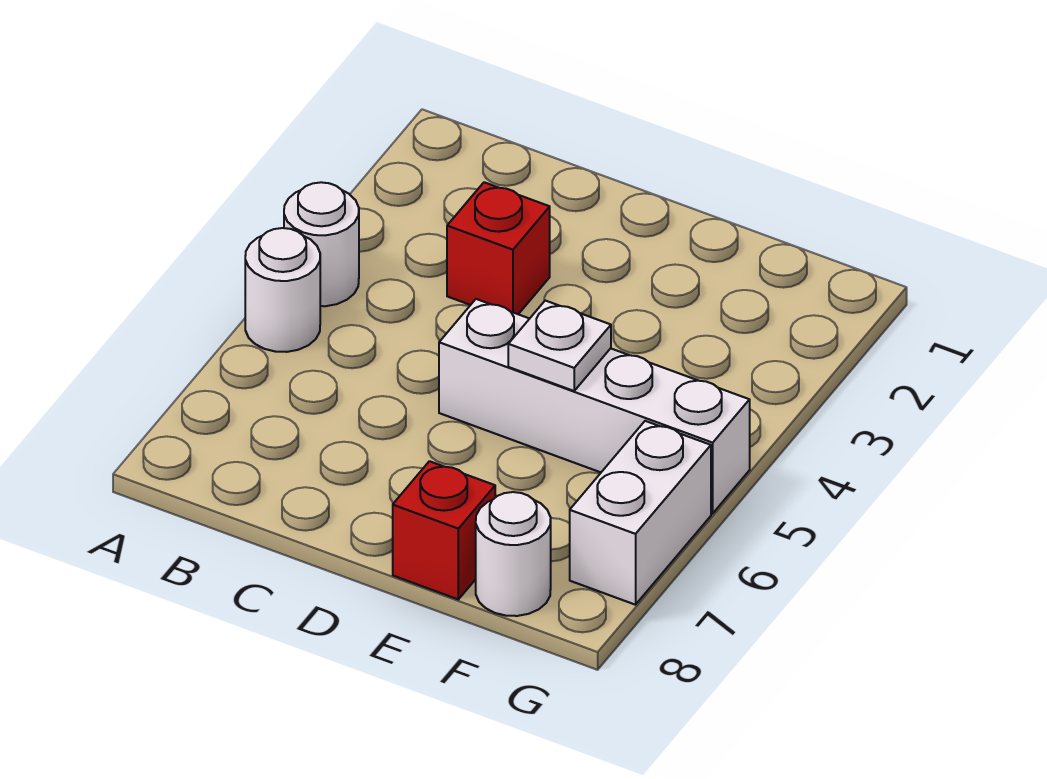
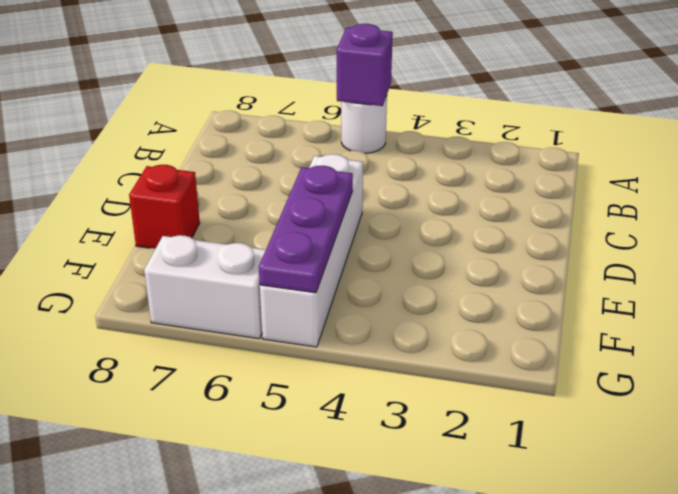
purple brick A5 level 2 -> none
purple plate E5:G5 level 2 -> white plate E5 level 2
none -> white round brick A4 level 1
none -> red brick C3 level 1

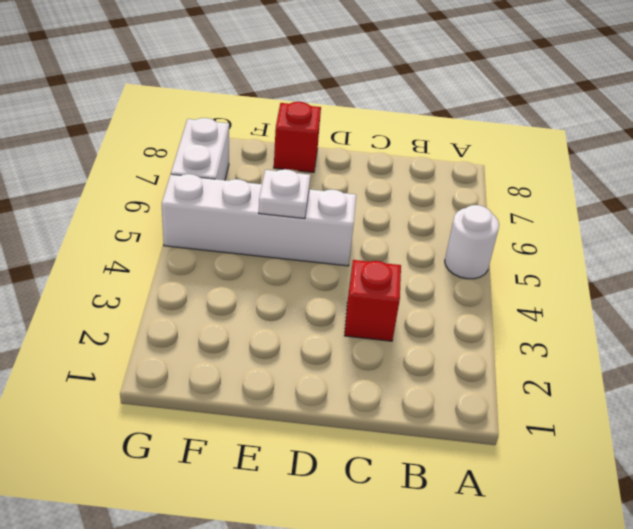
none -> white round brick A4 level 1
none -> white round brick F8 level 1

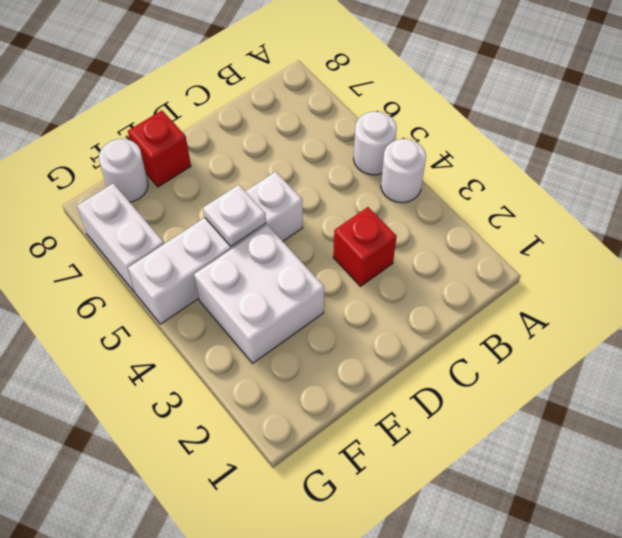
white brick E3:F4 level 1 -> none

